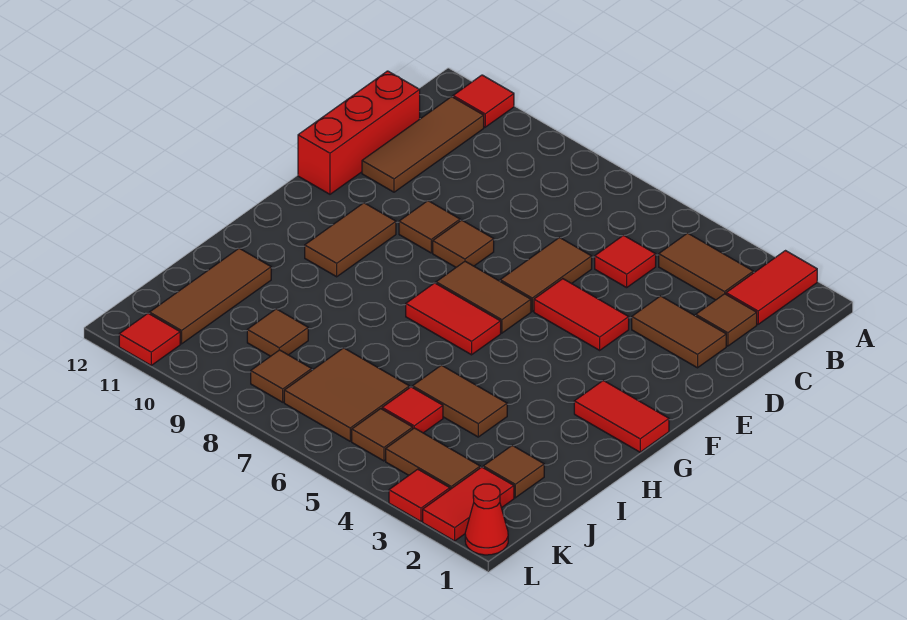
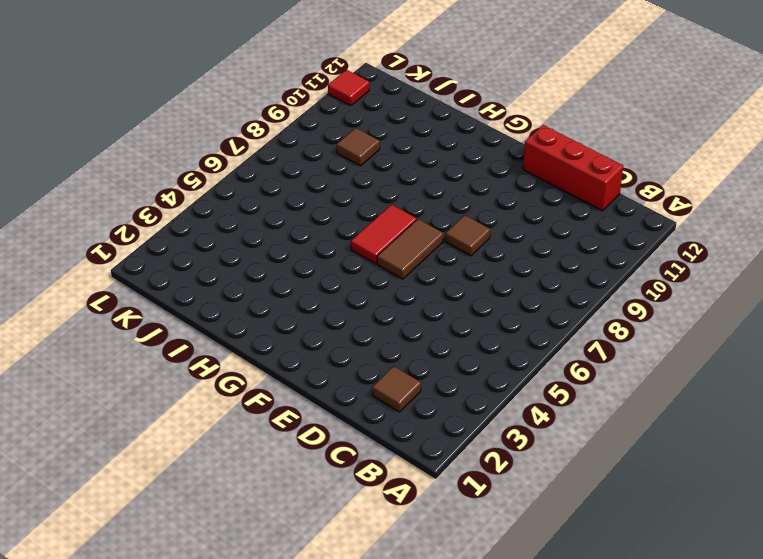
none -> red tile A2:B2 level 1
none -> red tile A11 level 1
none -> brown tile B3:B4 level 1

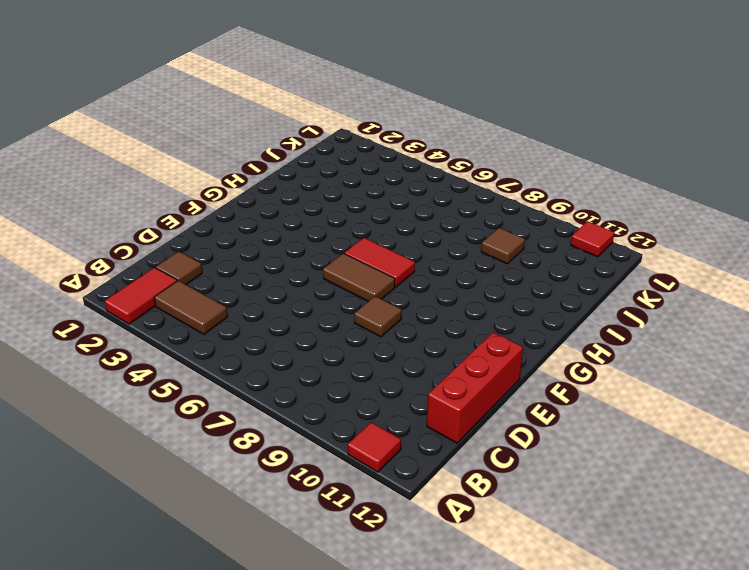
none -> brown tile B11:D11 level 1
none -> red tile C5 level 1
none -> brown tile D2:D3 level 1

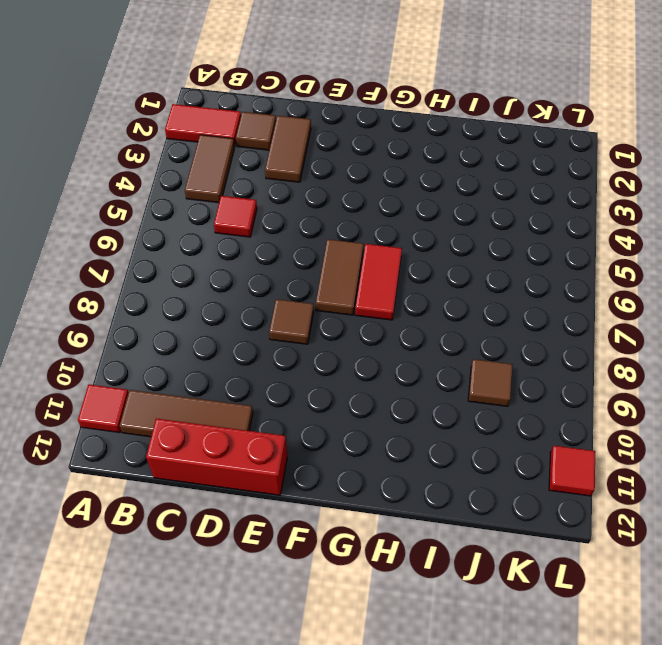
none -> brown tile D6:E6 level 1
none -> red tile E4:E5 level 1
none -> brown tile E9 level 1

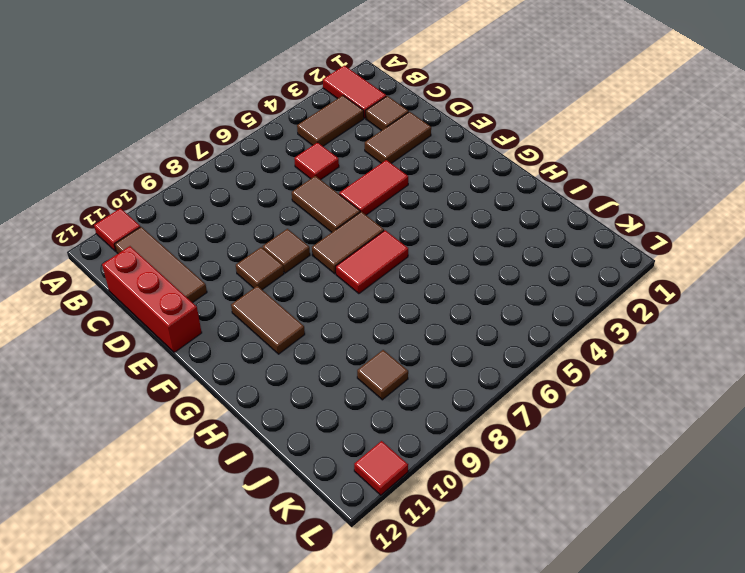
none -> red tile G1:G2 level 1
none -> brown tile I4:I5 level 1
none -> brown tile I11:K11 level 1

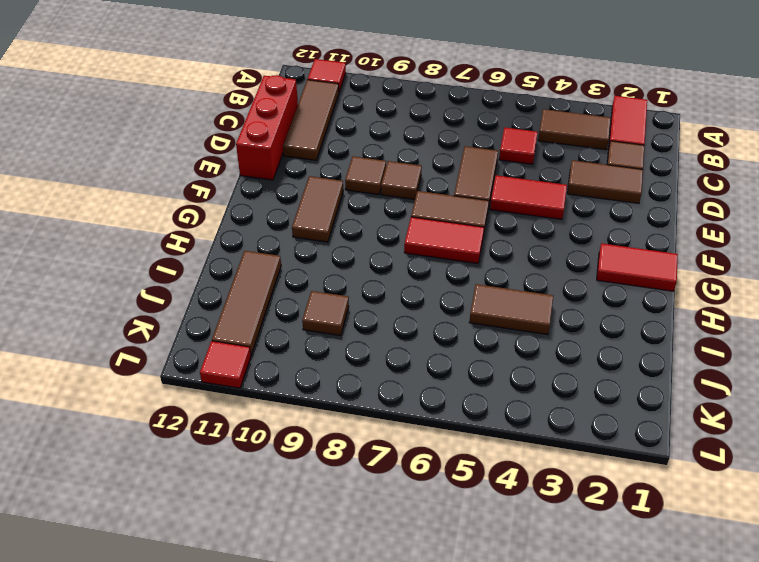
none -> brown tile J2 level 1
none -> red tile J5 level 1
none -> brown tile J6:K7 level 1

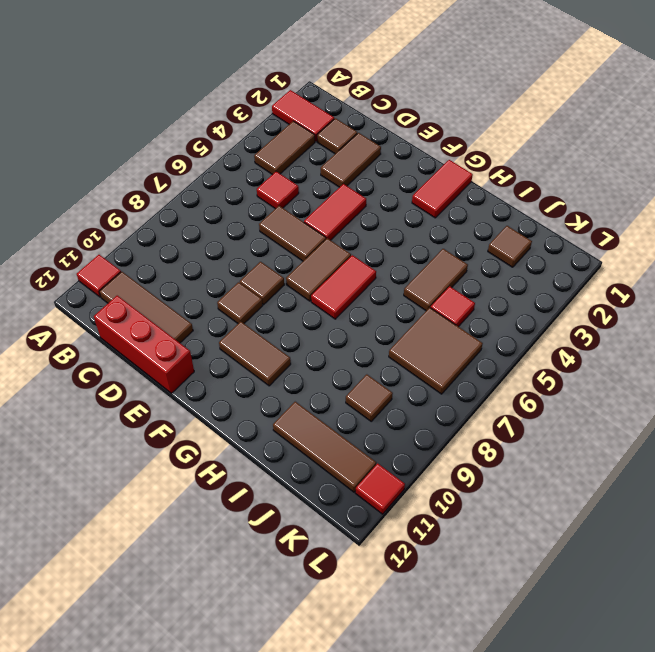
none -> red tile K2:L2 level 1
none -> brown tile K3:K4 level 1
none -> brown tile K5 level 1

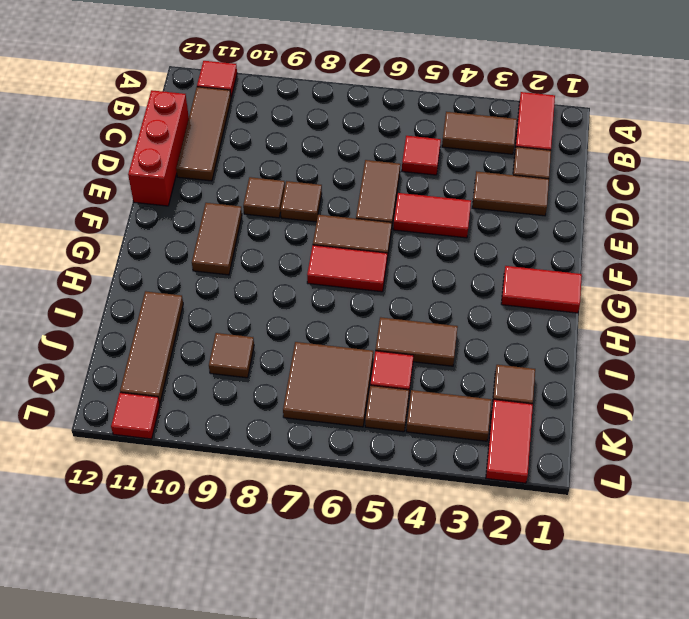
none -> brown tile K8 level 1
none -> red cone L1 level 1
none -> red tile L3 level 1

